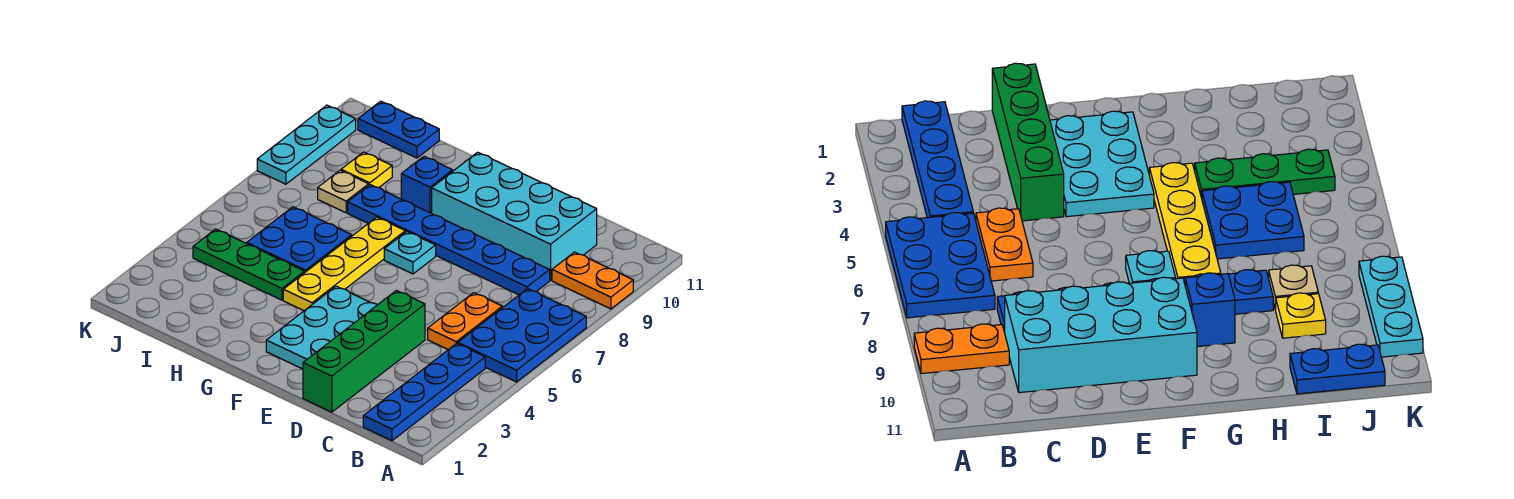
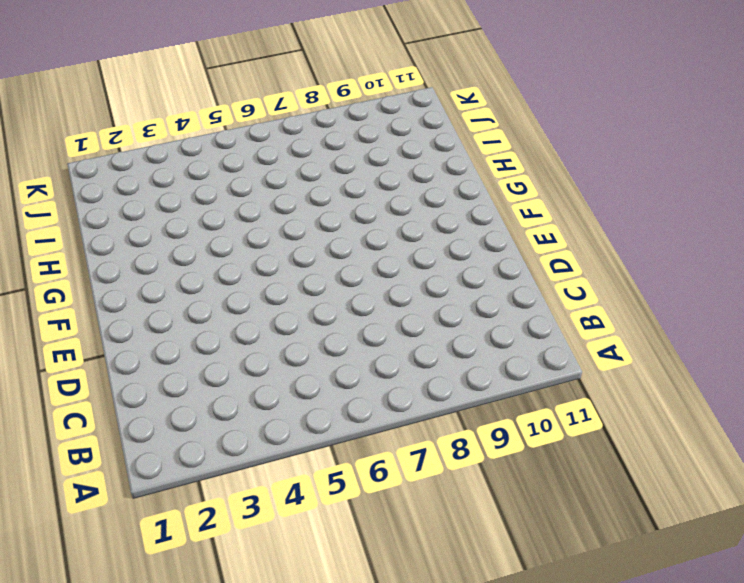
none -> blue plate A5:B7 level 1
none -> orange plate A9:B9 level 1
none -> blue plate B1:B4 level 1

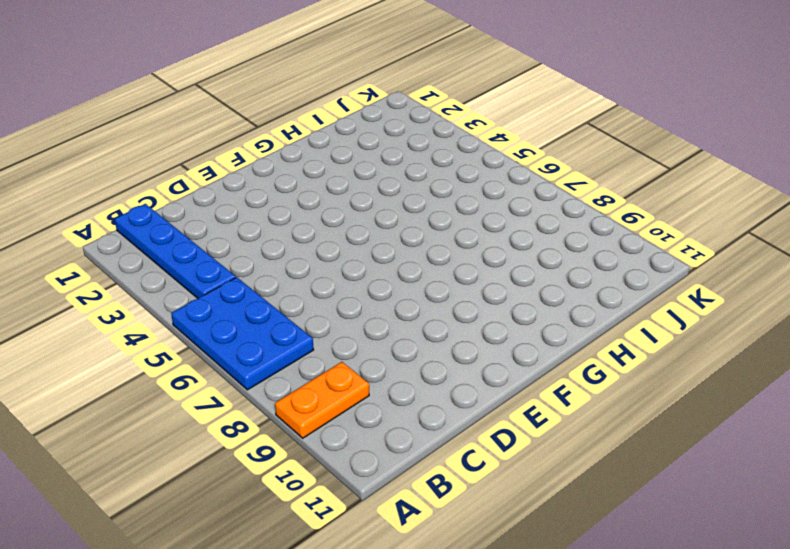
none -> orange plate C5:C6 level 1
none -> blue plate C8:H8 level 1
none -> cyan brick C9:F10 level 1

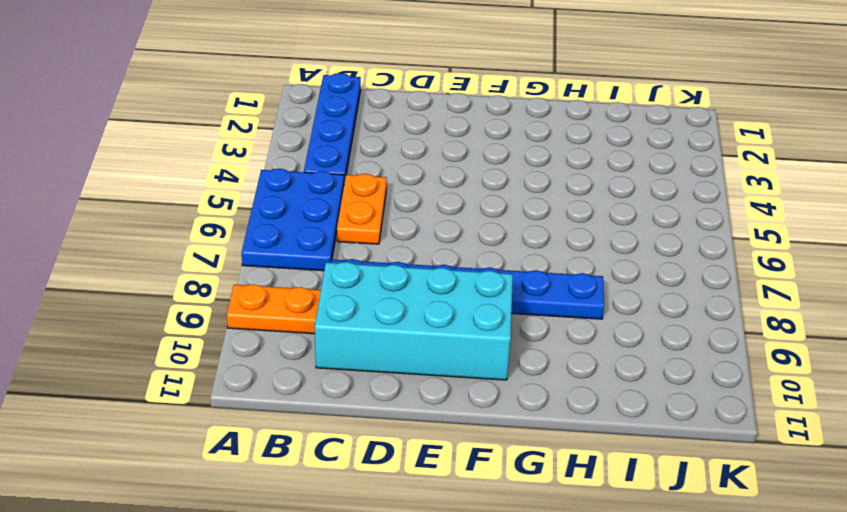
none -> green brick D1:D4 level 1
none -> cyan plate E2:F4 level 1
none -> cyan plate F7 level 1

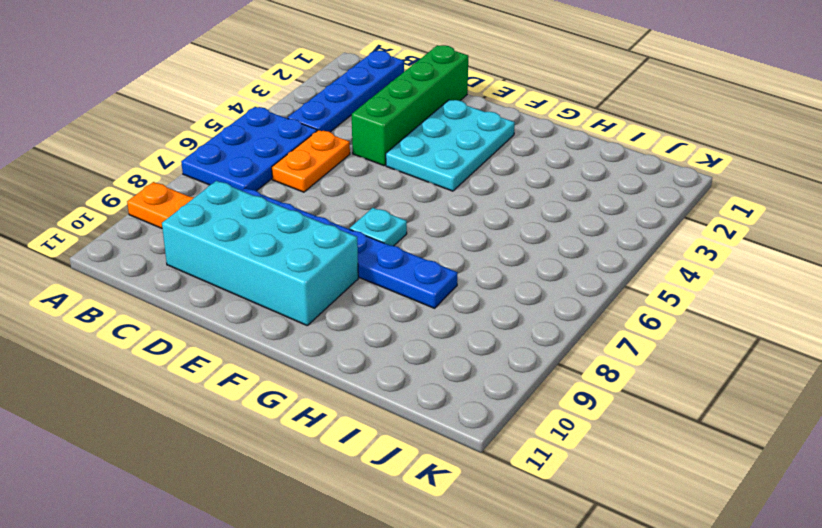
none -> yellow plate G4:G7 level 1
none -> blue brick G9 level 1
none -> green plate H4:J4 level 1

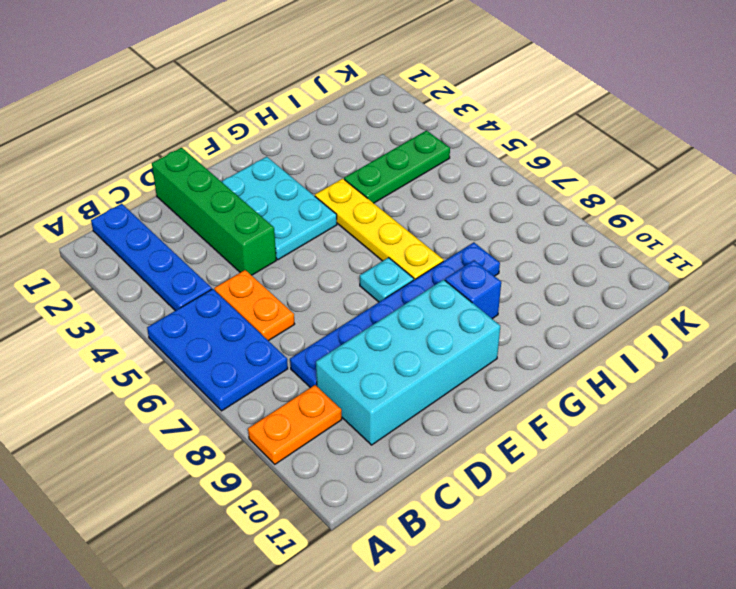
none -> blue plate H5:I6 level 1
none -> tan plate I8 level 1
none -> yellow plate I9 level 1

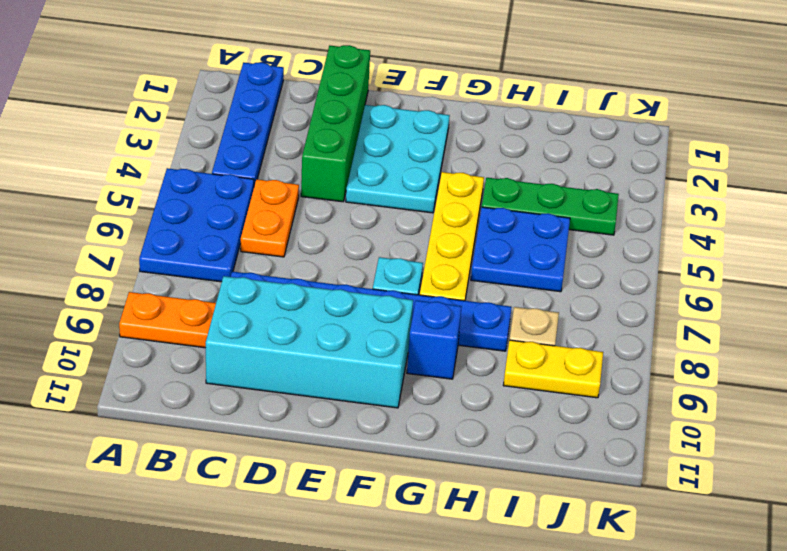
yellow plate I9:J9 level 1 -> yellow plate I9 level 1
none -> blue plate I11:J11 level 1
none -> cyan plate K8:K10 level 1

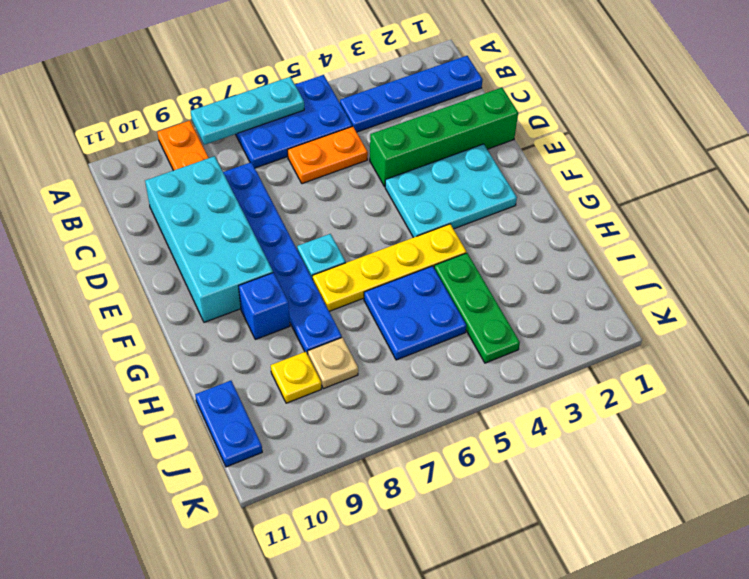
cyan plate A6:A8 level 2 -> cyan plate K8:K10 level 1

